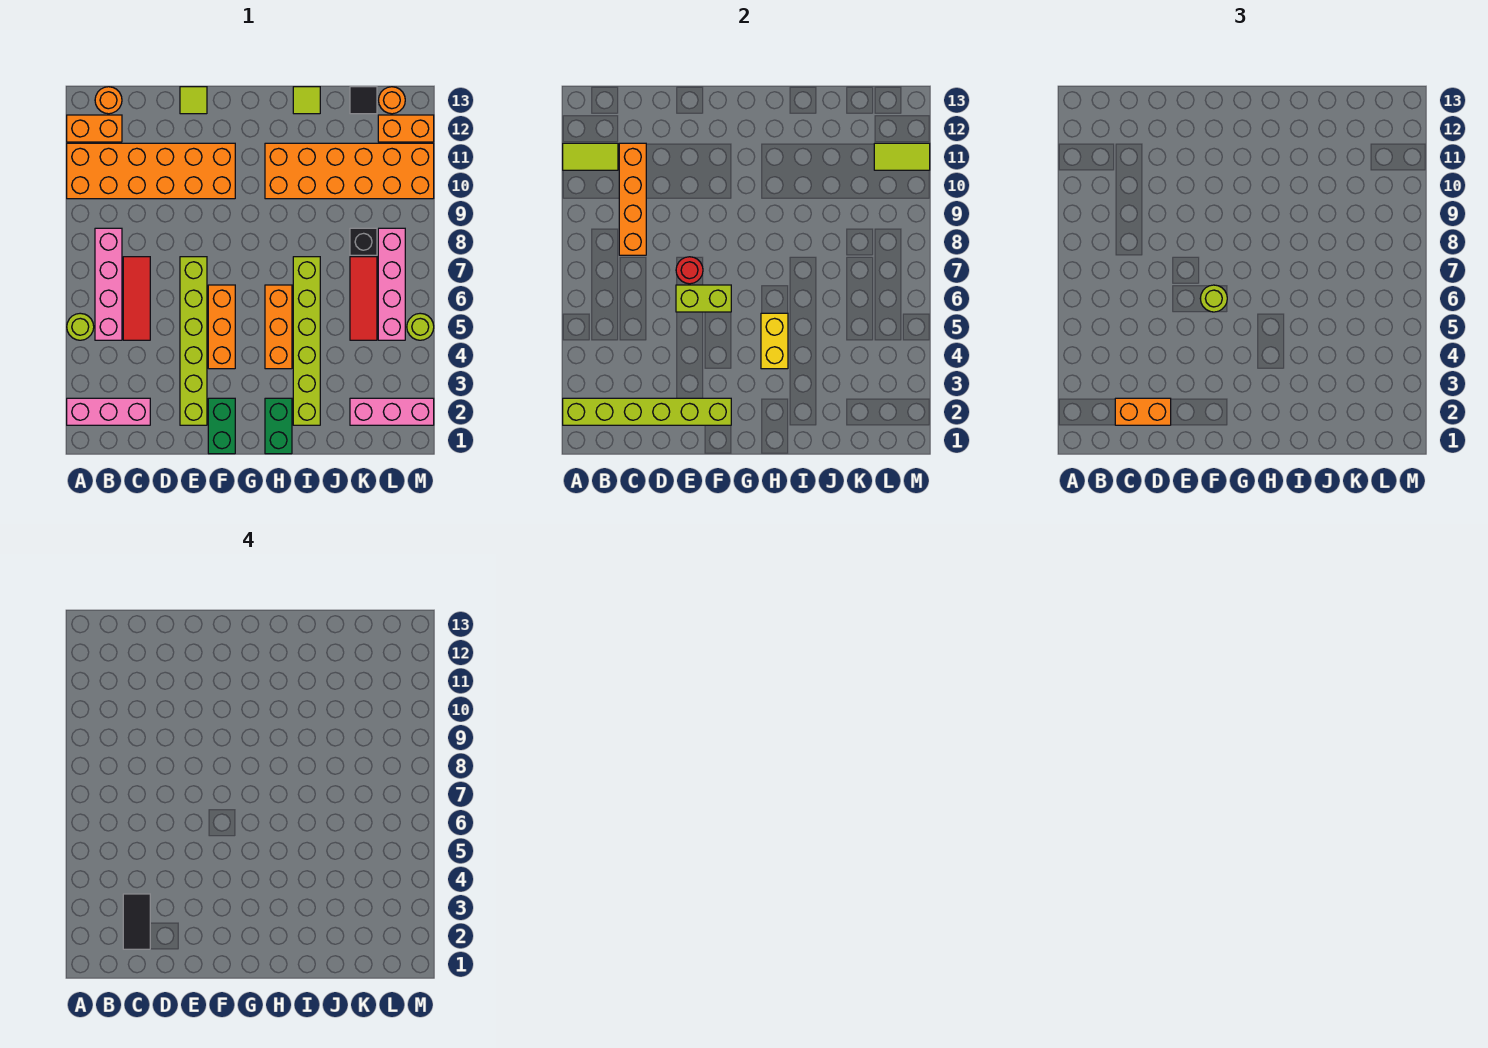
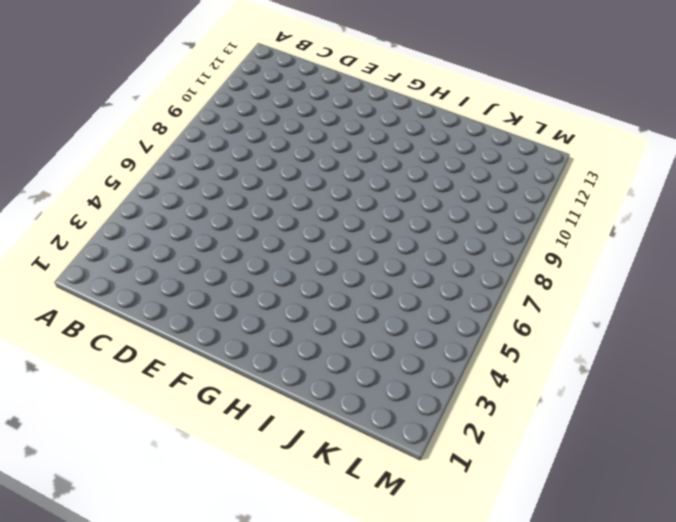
none -> pink brick A2:C2 level 1
none -> lime round brick A5 level 1
none -> orange brick A10:F11 level 1
none -> orange brick A12:B12 level 1

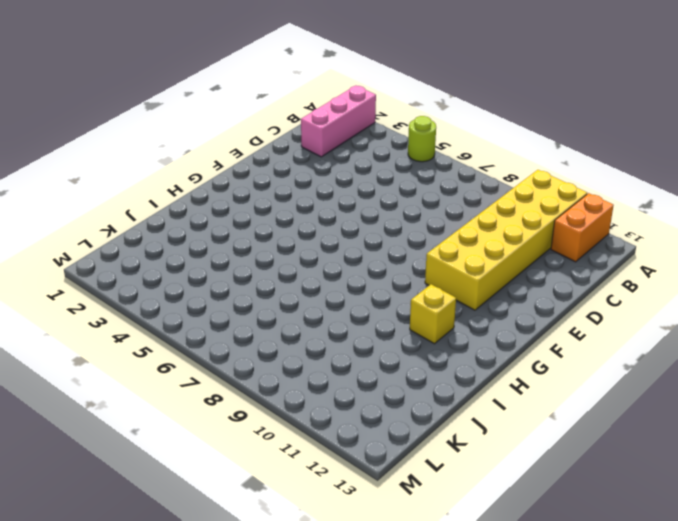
yellow brick A10:F11 level 1 -> orange brick A10:F11 level 1
yellow brick H11 level 1 -> orange brick H10:M11 level 1
none -> pink brick B5:B8 level 1
none -> orange round brick B13 level 1
none -> red tile C5:C7 level 1
none -> lime brick E2:E7 level 1

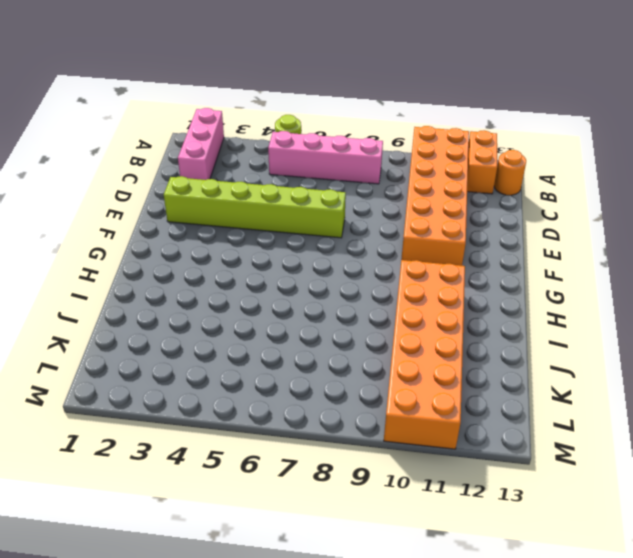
none -> red tile C5:C7 level 1
none -> lime tile E13 level 1
none -> green brick F1:F2 level 1
none -> orange brick F4:F6 level 1

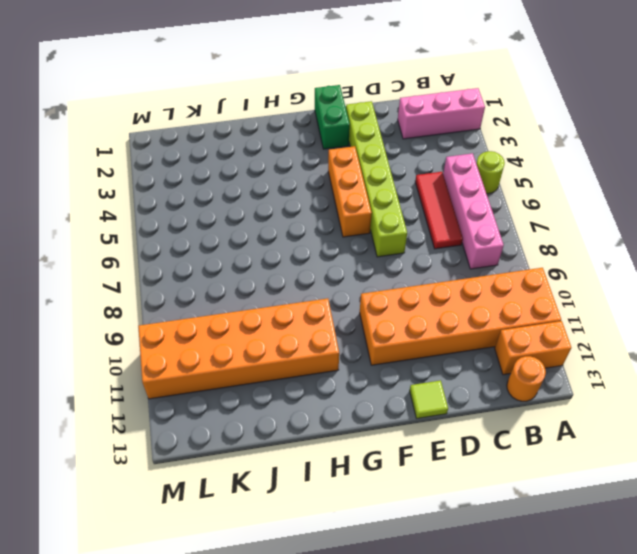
none -> green brick H1:H2 level 1
none -> orange brick H4:H6 level 1
none -> lime brick I2:I7 level 1
none -> lime tile I13 level 1

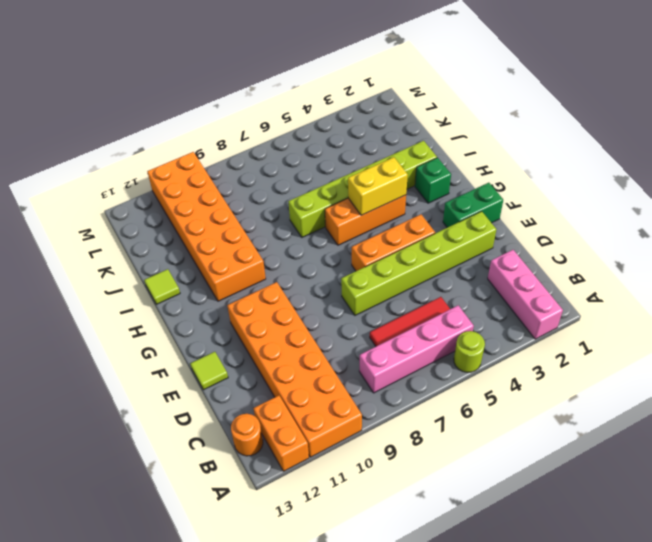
green brick H2 level 1 -> green brick H1:H2 level 1
none -> pink brick K2:M2 level 1
none -> red tile K5:K7 level 1
none -> black brick K8 level 1
none -> black tile K13 level 1

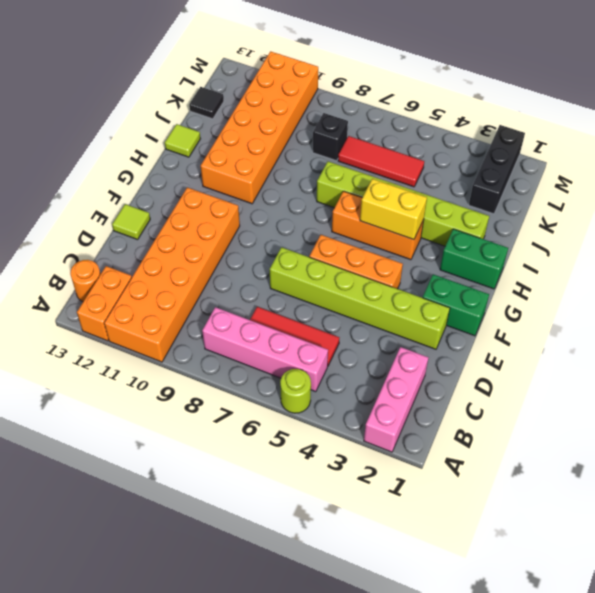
black brick K2:M2 level 1 -> pink brick K2:M2 level 1
none -> pink brick L5:L8 level 1
none -> orange brick L12:M12 level 1
none -> orange round brick L13 level 1
none -> lime round brick M5 level 1

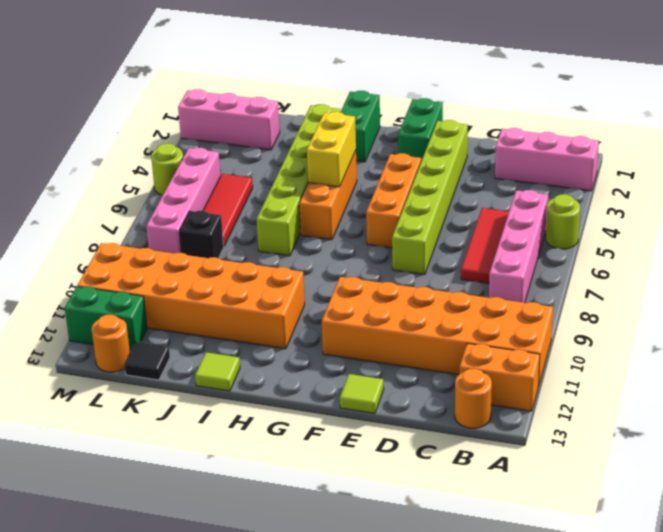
green brick L12:M12 level 1 -> orange brick L12:M12 level 1
none -> lime brick A2:F2 level 2
none -> lime tile A11:B11 level 2
none -> orange brick C8:C11 level 2
none -> lime brick E6:F6 level 2

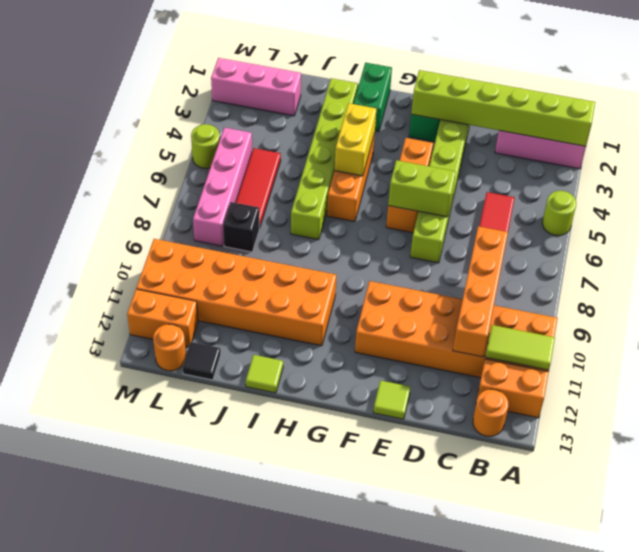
none -> pink brick B5:B8 level 1
none -> red round brick E7 level 2
none -> lime tile L11:M11 level 2
none -> orange brick C2:D2 level 3

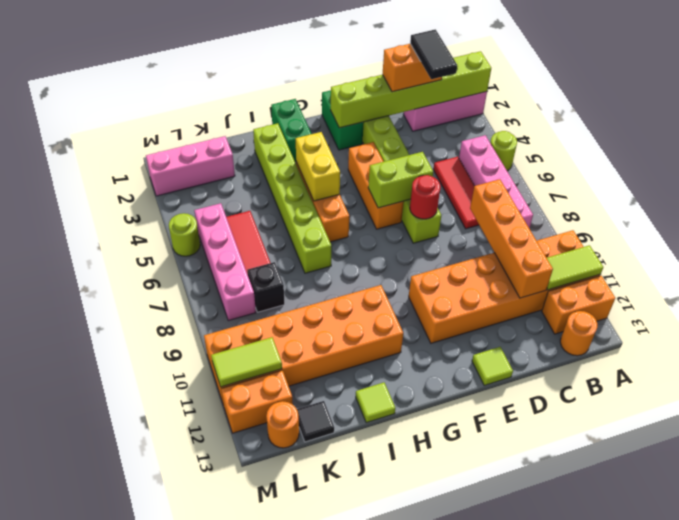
none -> lime round brick F6 level 3

